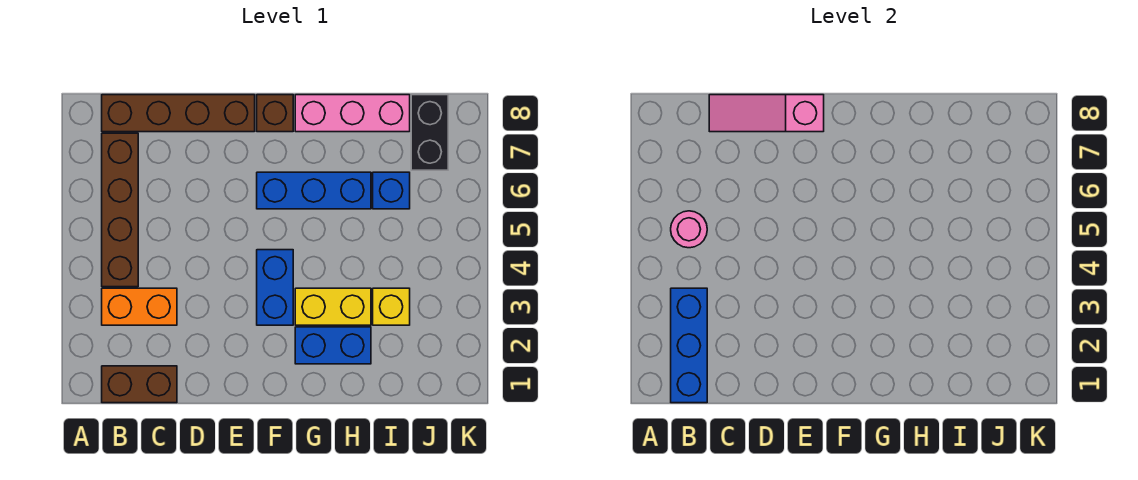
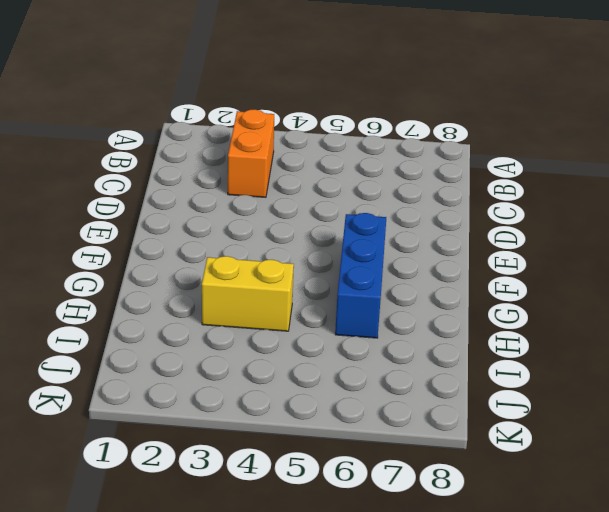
yellow brick H3:H4 level 1 -> yellow brick G3:H3 level 1
none -> brown brick B1:C1 level 1
none -> brown brick B4:B7 level 1
none -> brown brick B8:E8 level 1

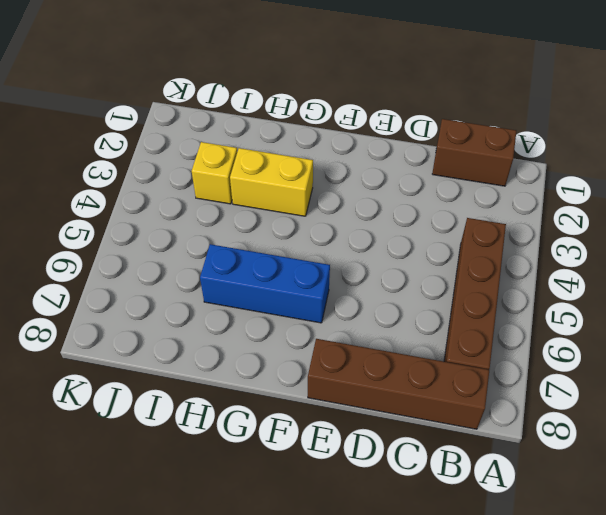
none -> orange brick B3:C3 level 1
none -> blue brick F3:F4 level 1
none -> brown brick F8 level 1

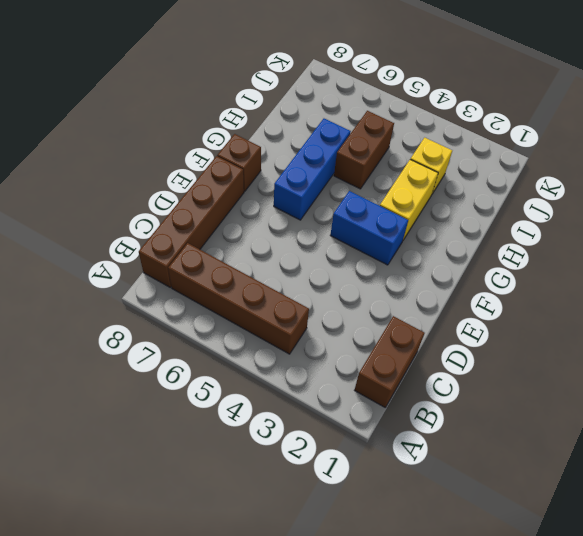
brown brick H5:I5 level 1 -> none
none -> orange brick B3:C3 level 1
none -> blue brick G2:H2 level 1
none -> pink brick G8:I8 level 1

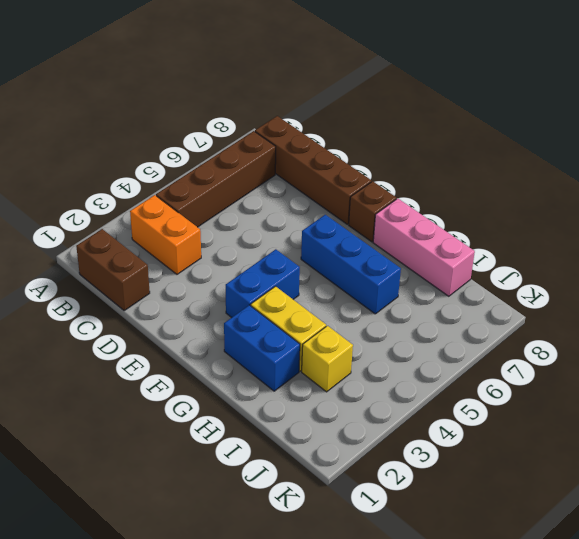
none -> blue brick I6 level 1
none -> black brick J7:J8 level 1
none -> blue brick B1:B3 level 2

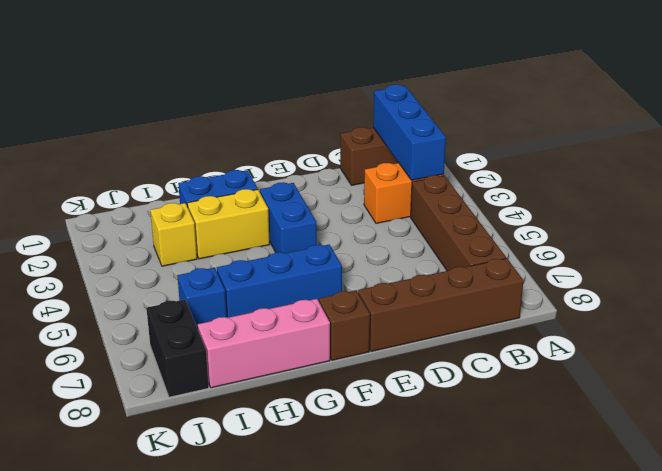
none -> pink round brick B5 level 2
none -> pink slope C8:E8 level 2 top E

